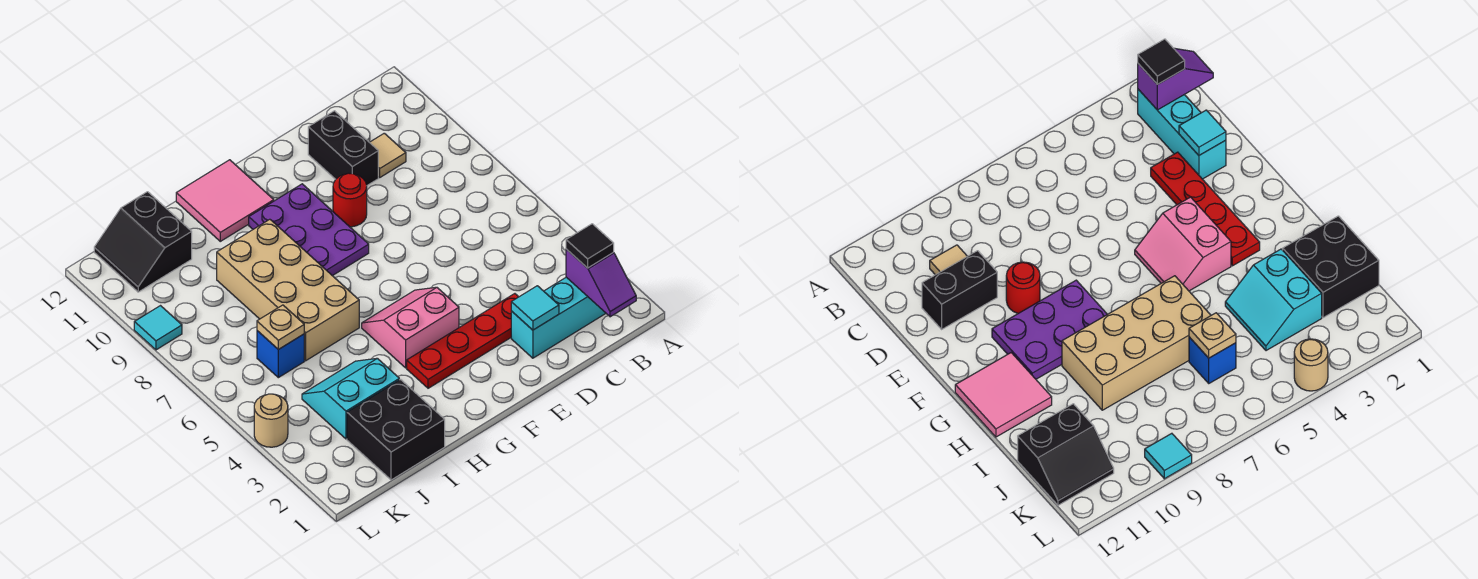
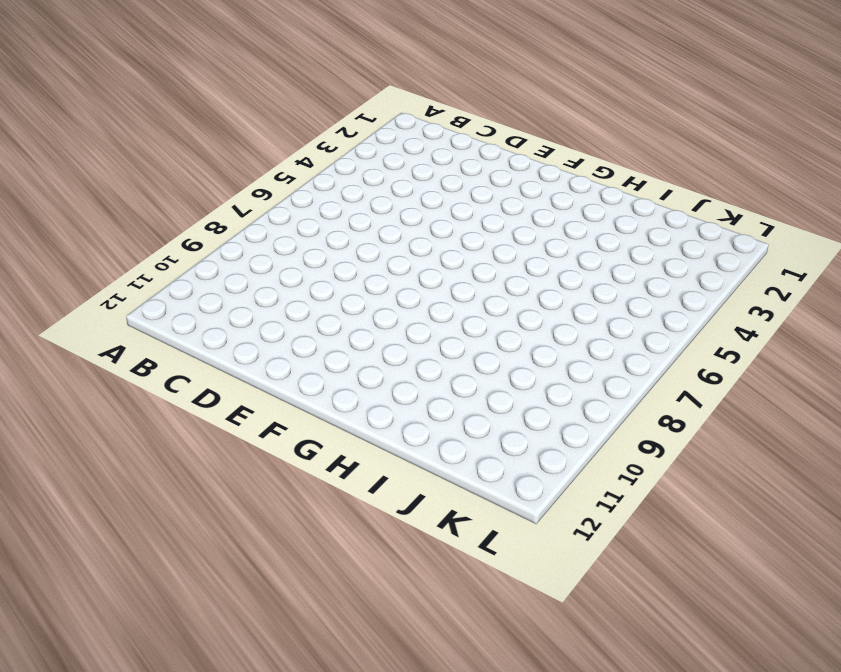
none -> cyan brick B2:D2 level 1
none -> tan tile C10 level 1
none -> red plate D3:G3 level 1

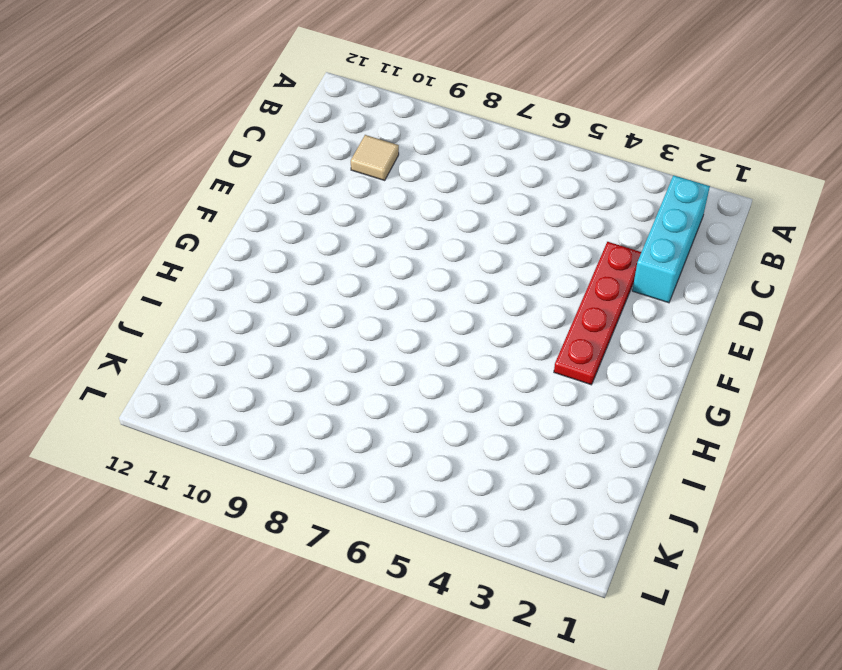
none -> black brick D10:D11 level 1
none -> red round brick E9 level 1
none -> pink slope F4:G5 level 1 top 4

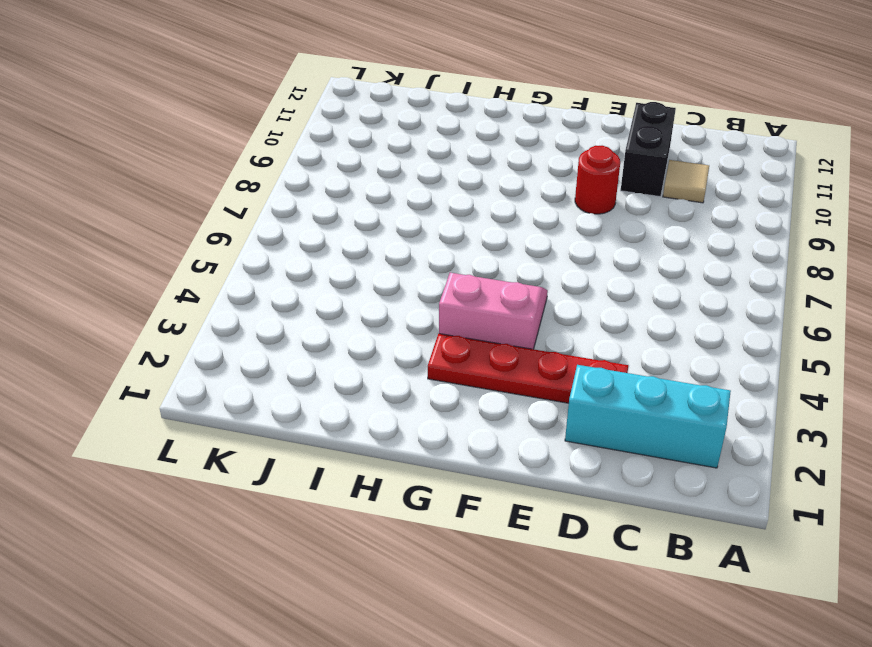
none -> purple plate F8:G10 level 1
none -> pink tile G11:H12 level 1
none -> tan brick H6:I9 level 1

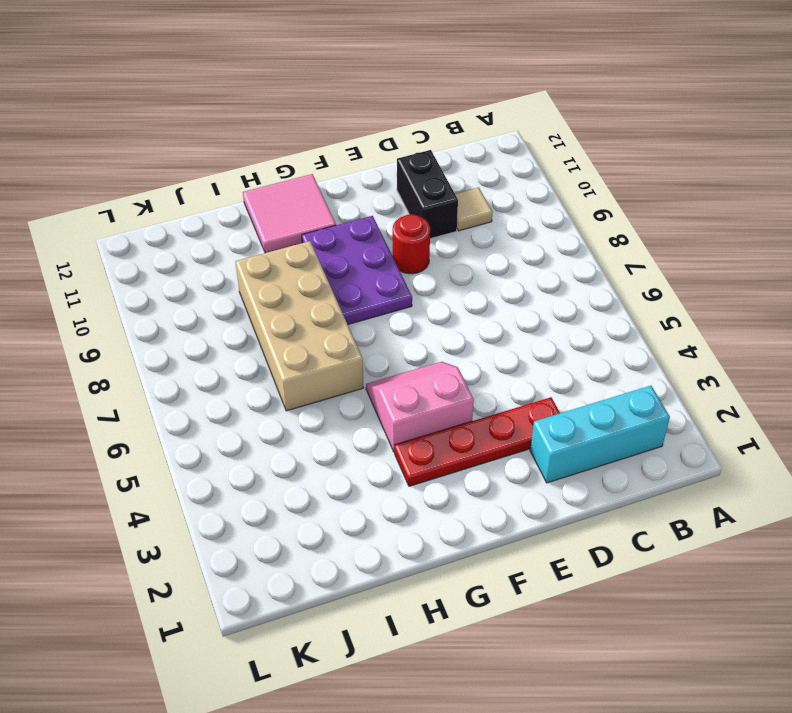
none -> black brick I1:J2 level 1
none -> cyan slope I3:J4 level 1 top 3
none -> blue brick J6 level 1

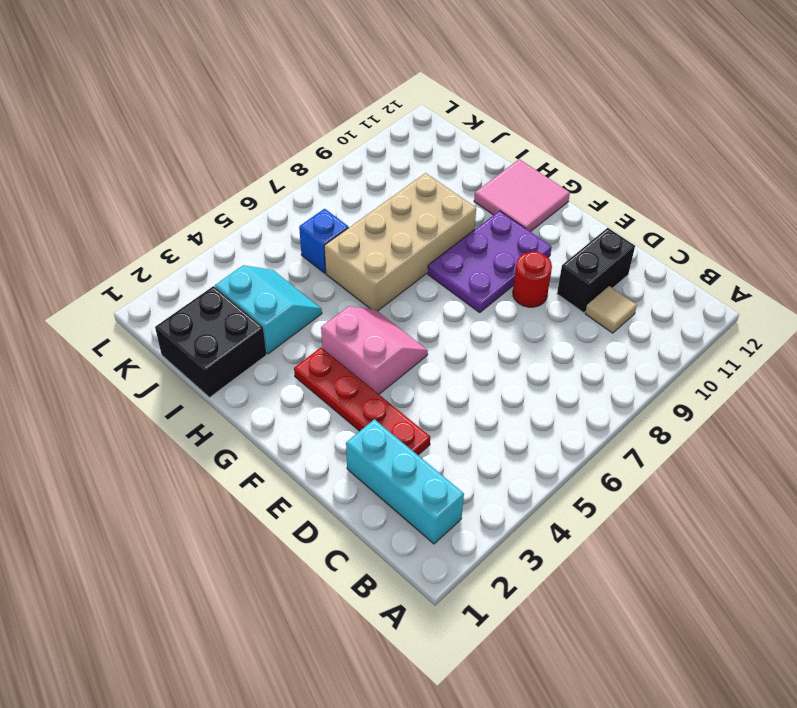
none -> black slope J11:K12 level 1 top J
none -> tan round brick L4 level 1
none -> cyan tile L9 level 1

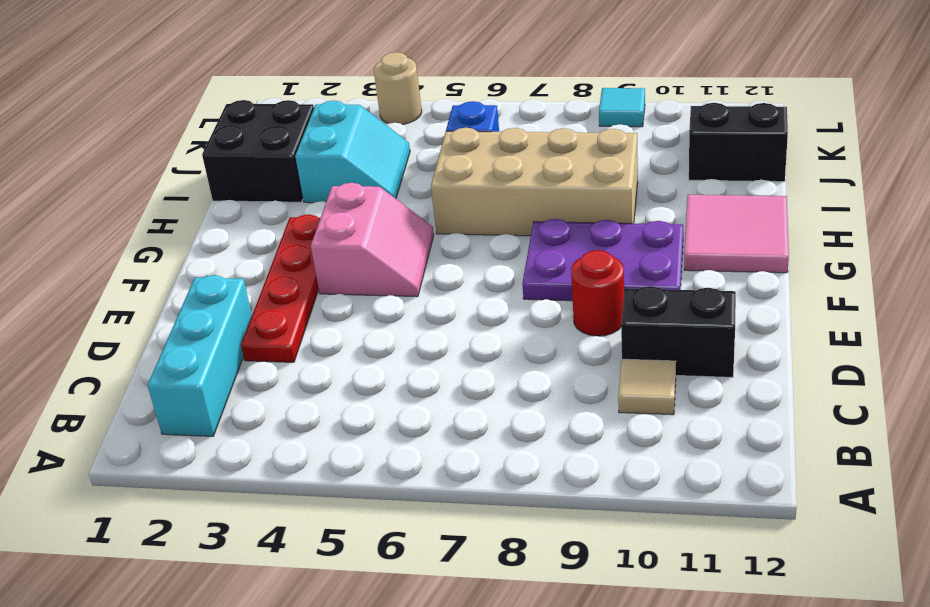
none -> purple slope B1:B2 level 2 top 2
none -> cyan tile D2 level 2
none -> tan plate J6 level 2

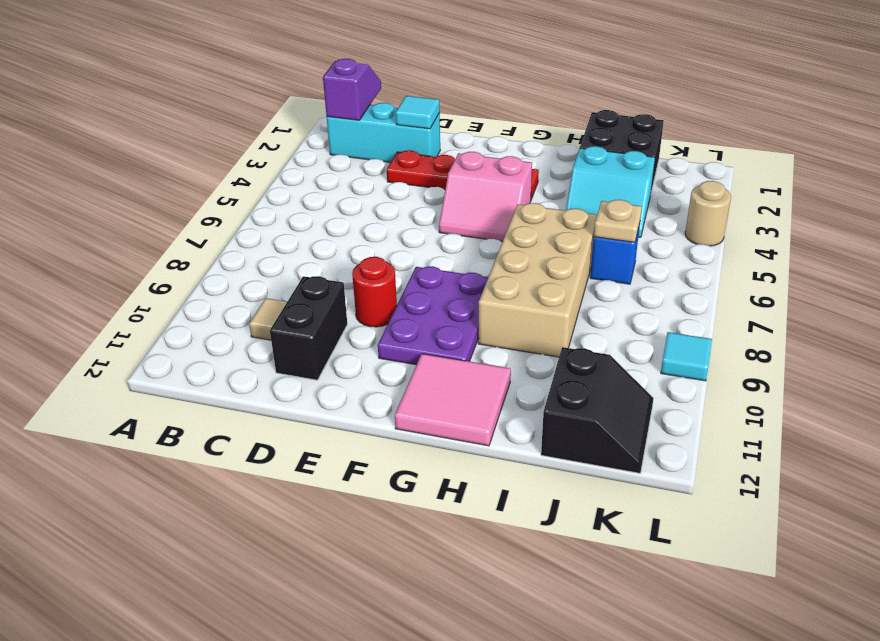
none -> black tile B2 level 3

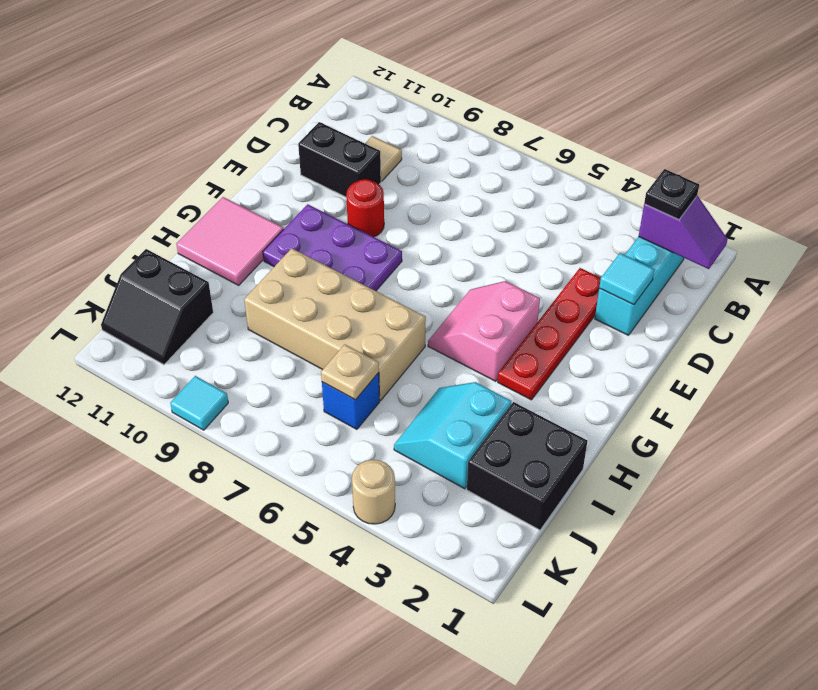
black plate B2 level 3 -> black tile B2 level 3

